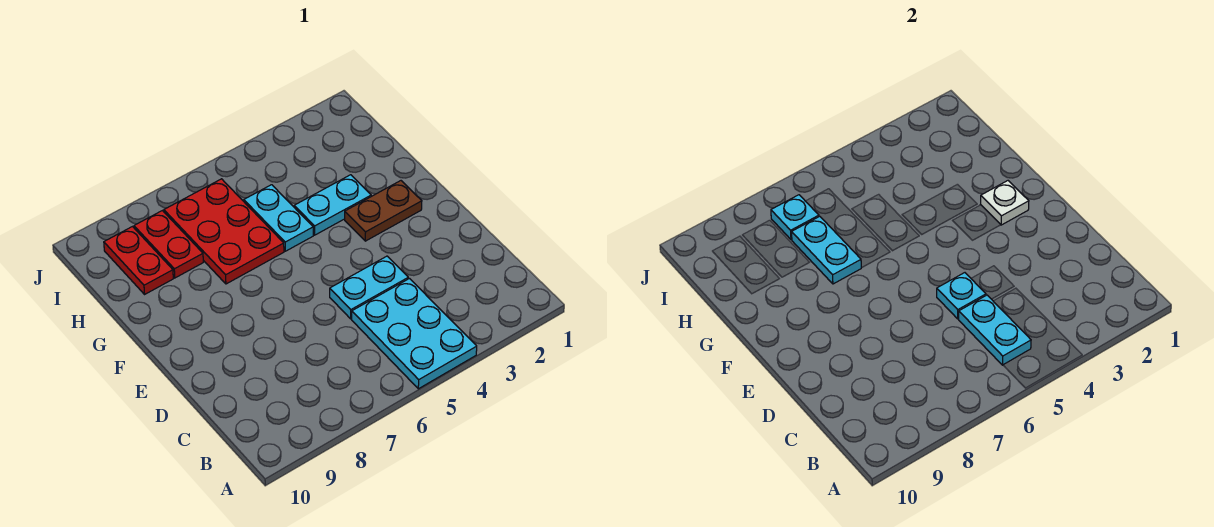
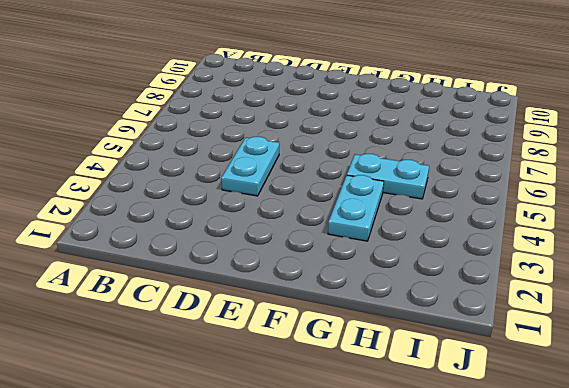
none -> cyan plate A4:C5 level 1
none -> brown plate F2:F3 level 1
none -> red plate G6:I7 level 1

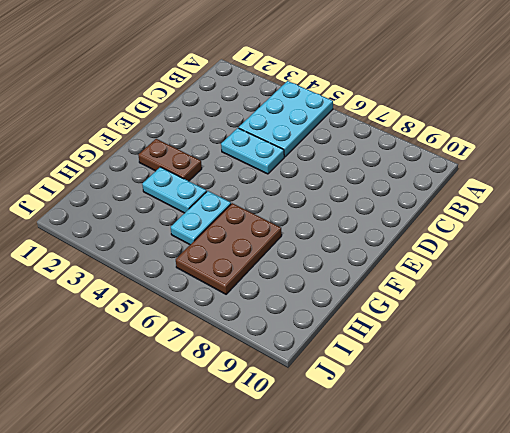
brown plate G6:I7 level 1 -> red plate G6:I7 level 1
none -> red plate H8:I8 level 1
none -> red plate H9:I9 level 1
none -> cyan plate B5:C5 level 2

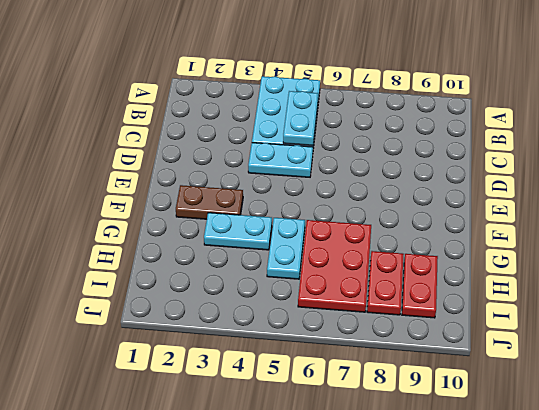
none -> cyan plate D5 level 2
none -> white plate F2 level 2
none -> cyan plate G7:H7 level 2

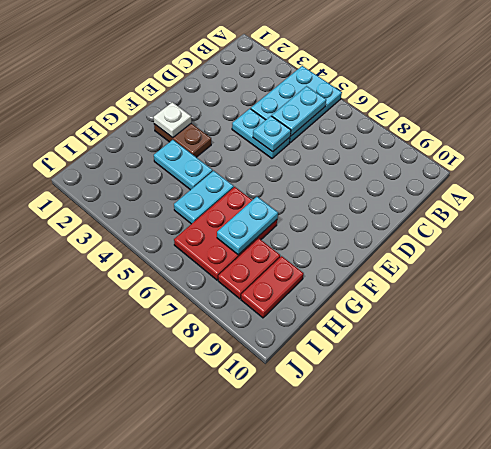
none -> cyan plate I7 level 2

